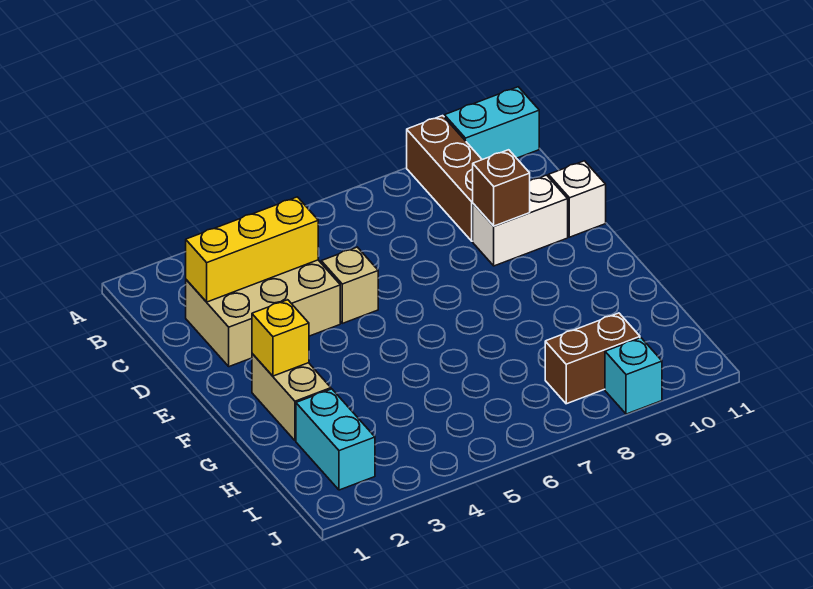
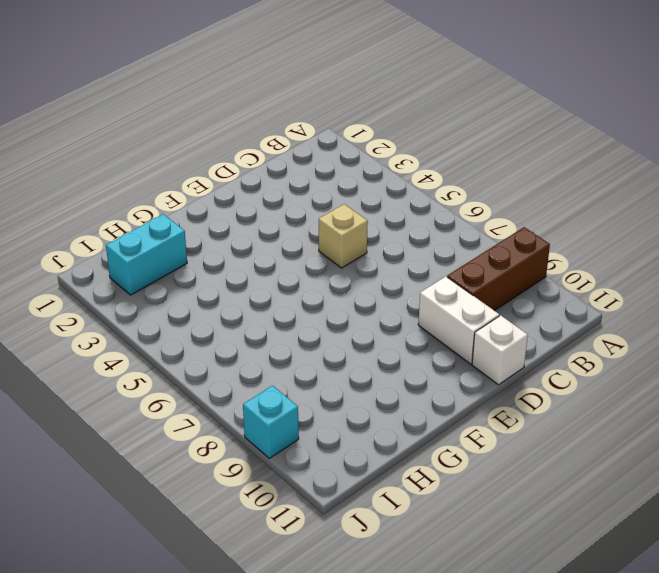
none -> cyan brick A10:A11 level 1
none -> tan brick C2:D4 level 1
none -> tan brick F2:G2 level 1

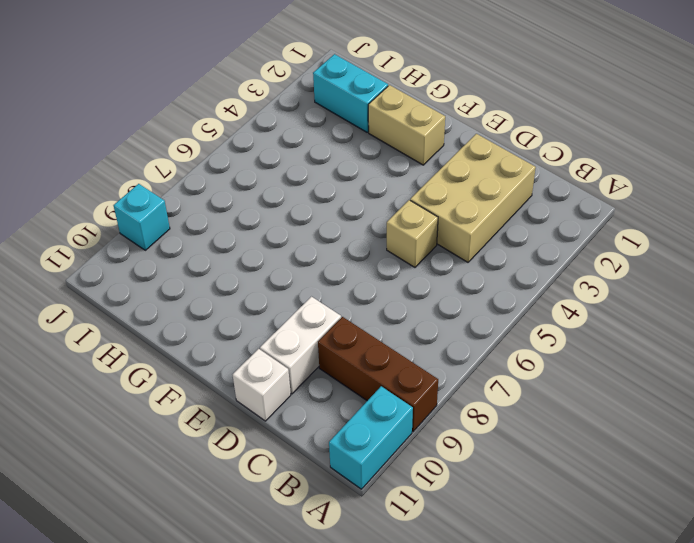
none -> brown brick I8:I9 level 1
none -> yellow brick C2:C4 level 2
none -> brown brick D9 level 2

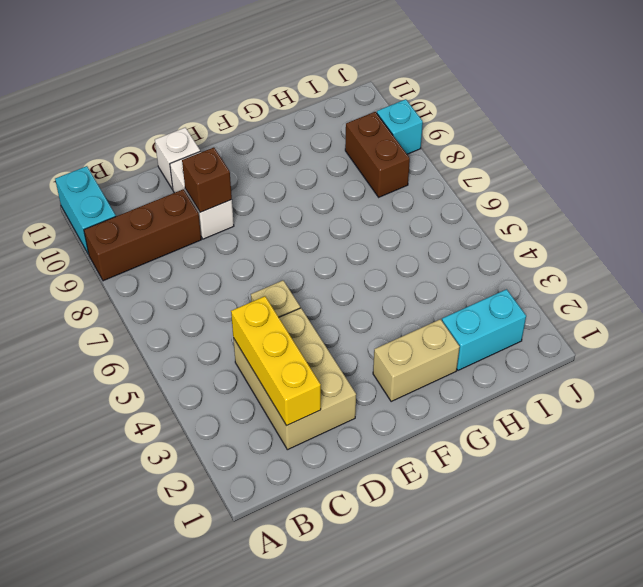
none -> yellow brick F2 level 2

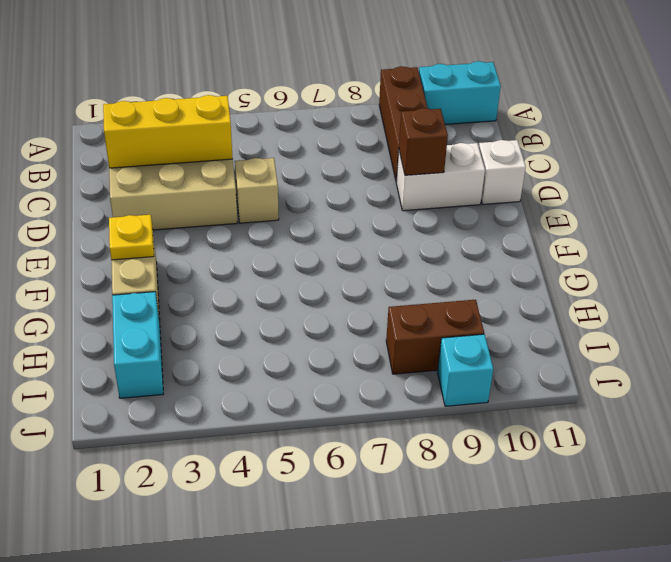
yellow plate F2 level 2 -> yellow brick F2 level 2

